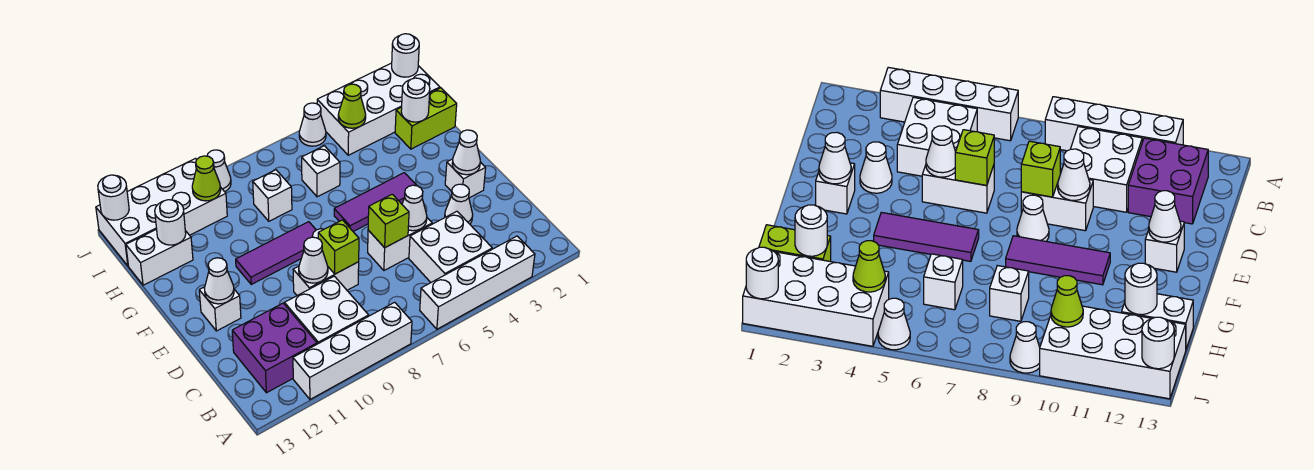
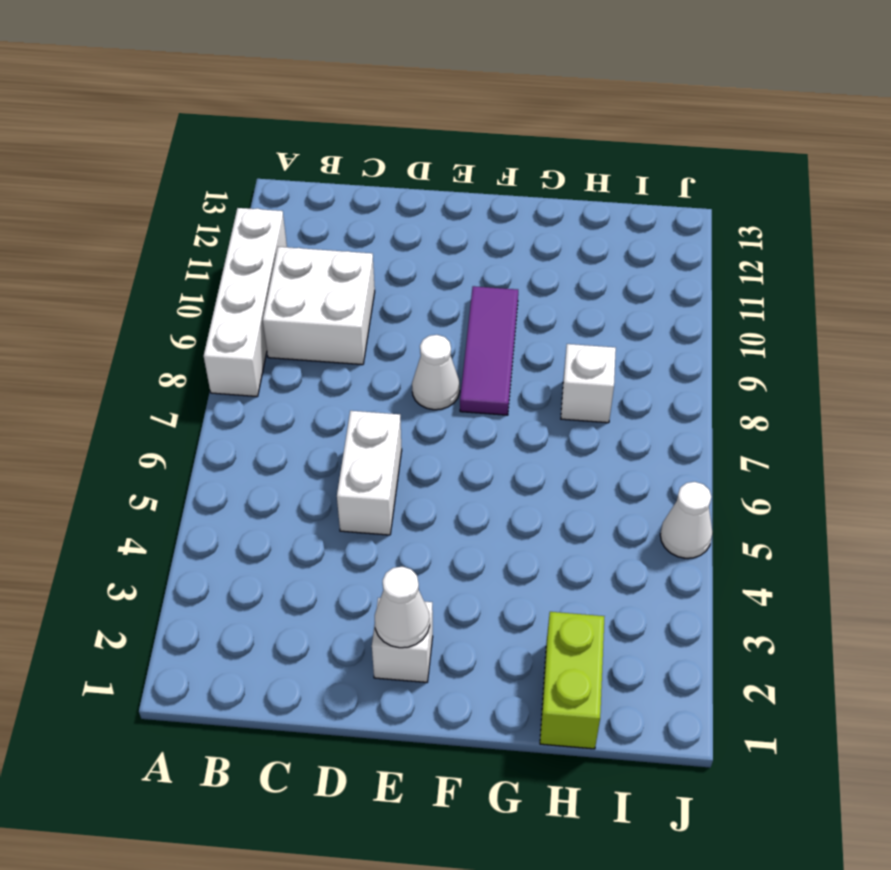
none -> white brick A3:A6 level 1
none -> white brick B4:C5 level 1
none -> purple brick B11:C12 level 1
none -> white cone D3 level 1

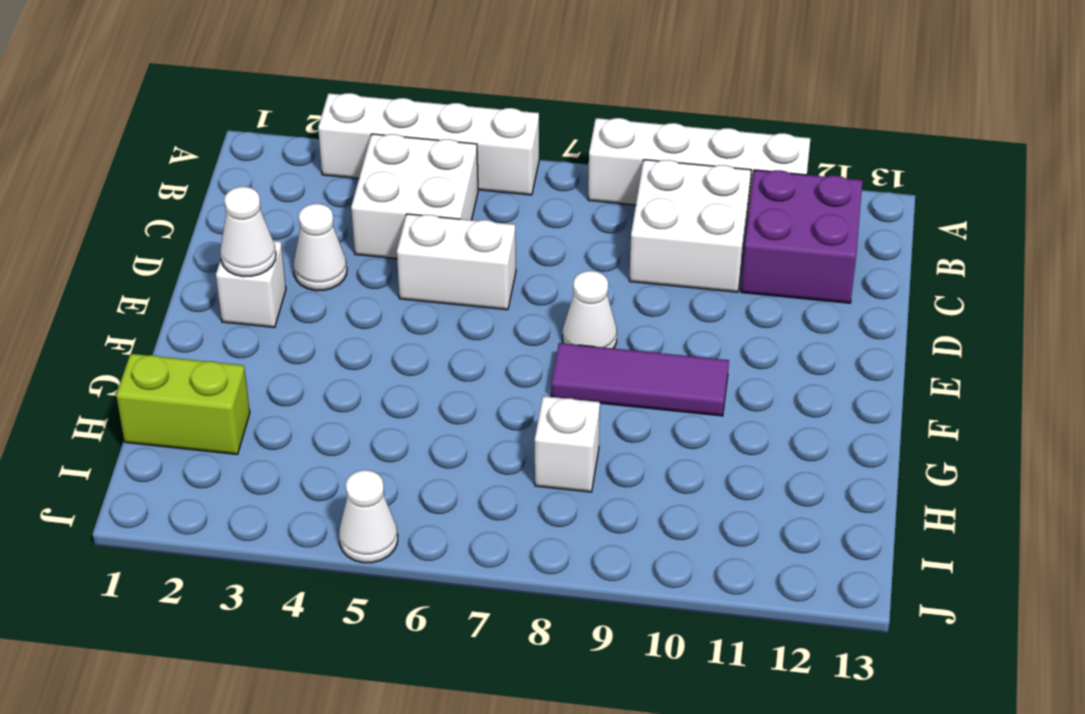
none -> white brick D8:D9 level 1
none -> white brick E12 level 1
none -> purple tile F4:F6 level 1
none -> white brick H6 level 1

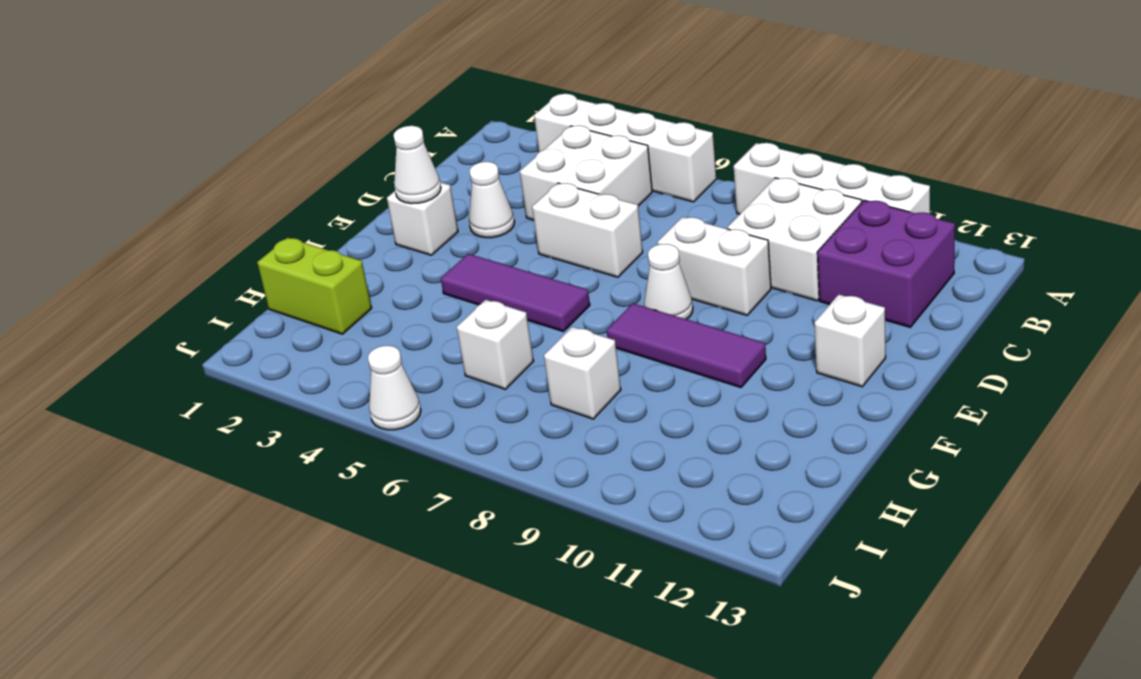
none -> white brick H12:H13 level 1
none -> white brick I1:J4 level 1
none -> white brick I10:J13 level 1
none -> white cone J9 level 1

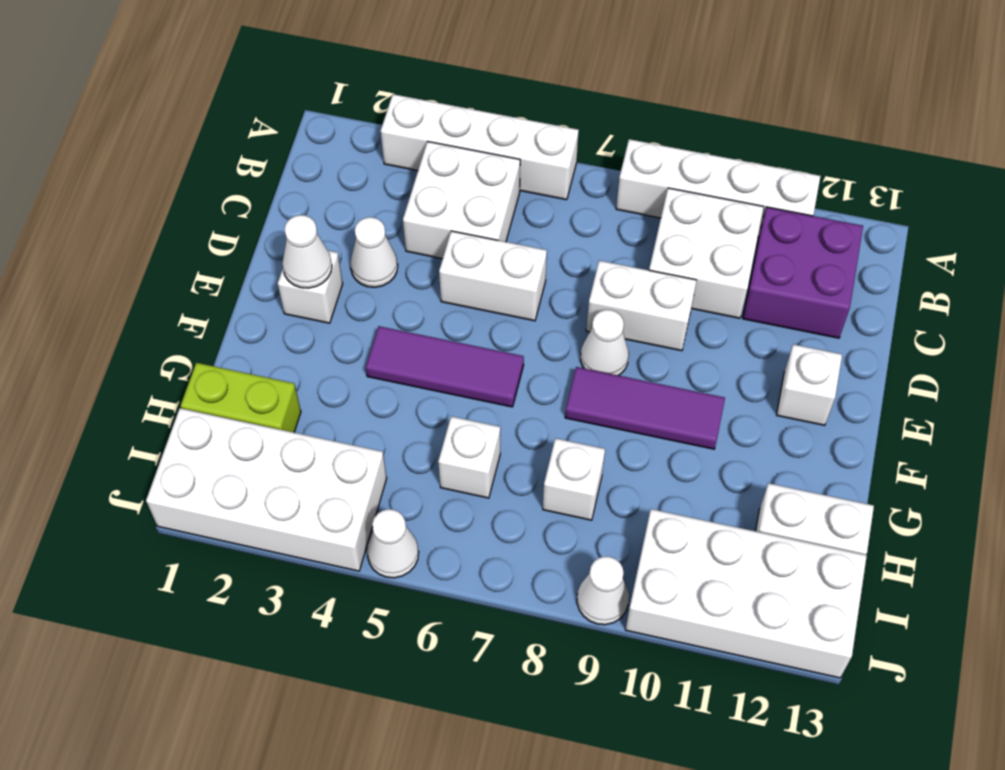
none -> white cone D5 level 2
none -> lime brick D6 level 2
none -> lime brick D8 level 2
none -> white cone D9 level 2

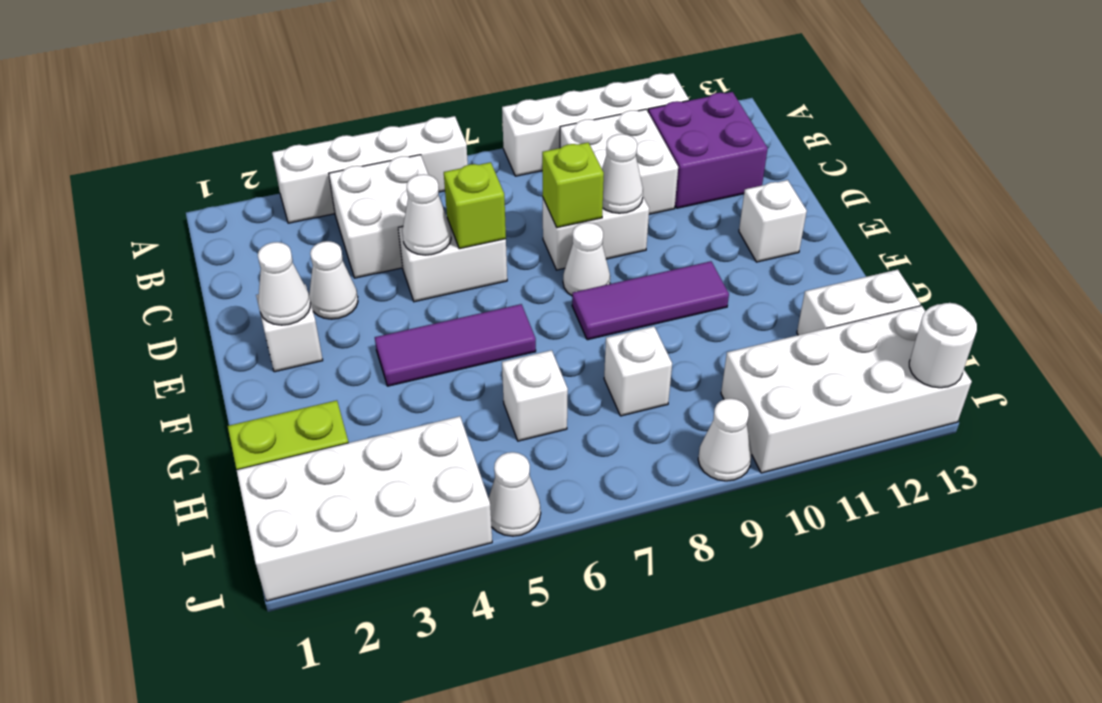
none -> white cone E12 level 2
none -> white round brick H2 level 2
none -> white round brick H12 level 2
none -> lime cone I4 level 2

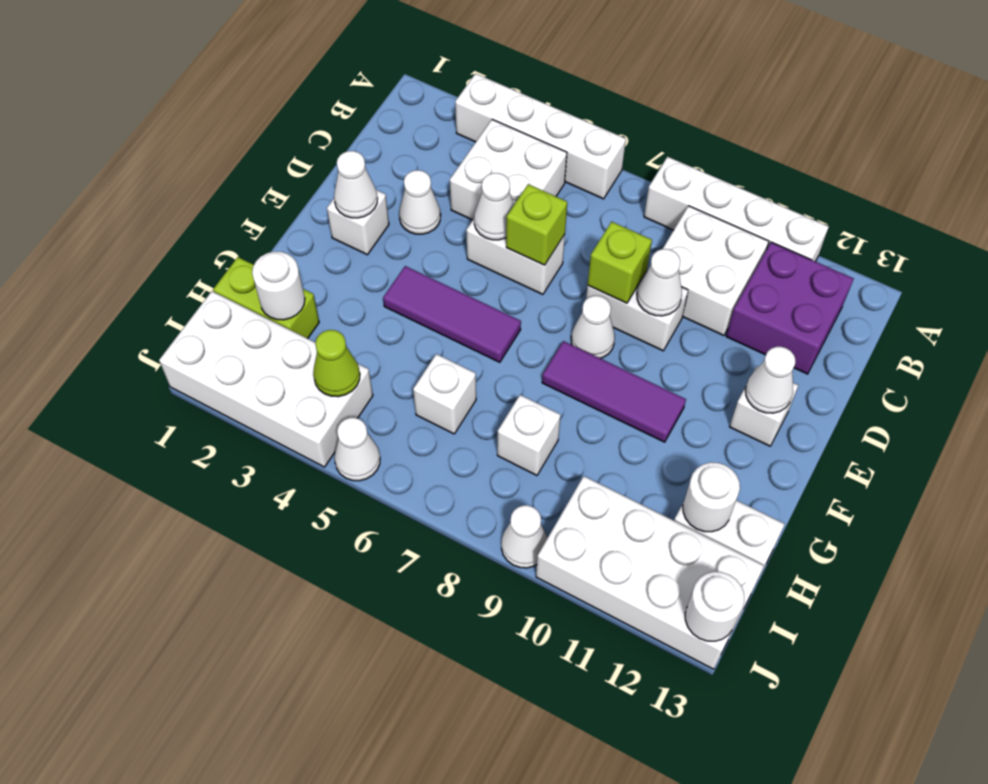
none -> lime cone I10 level 2
none -> white round brick J1 level 2

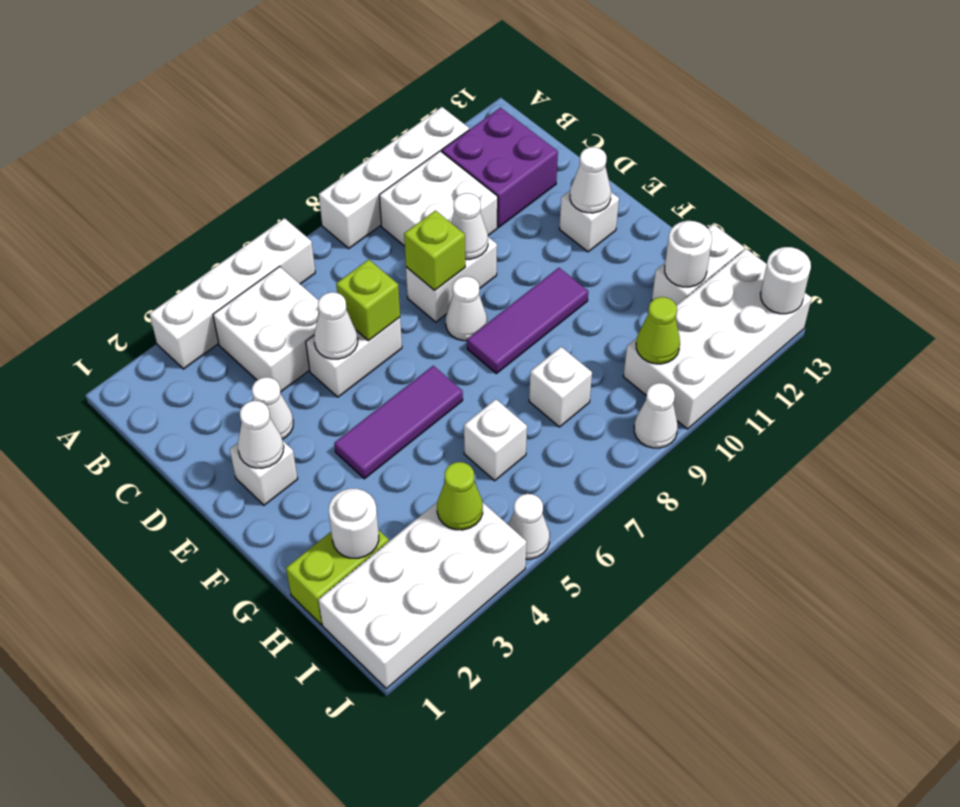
none -> white round brick J1 level 2

